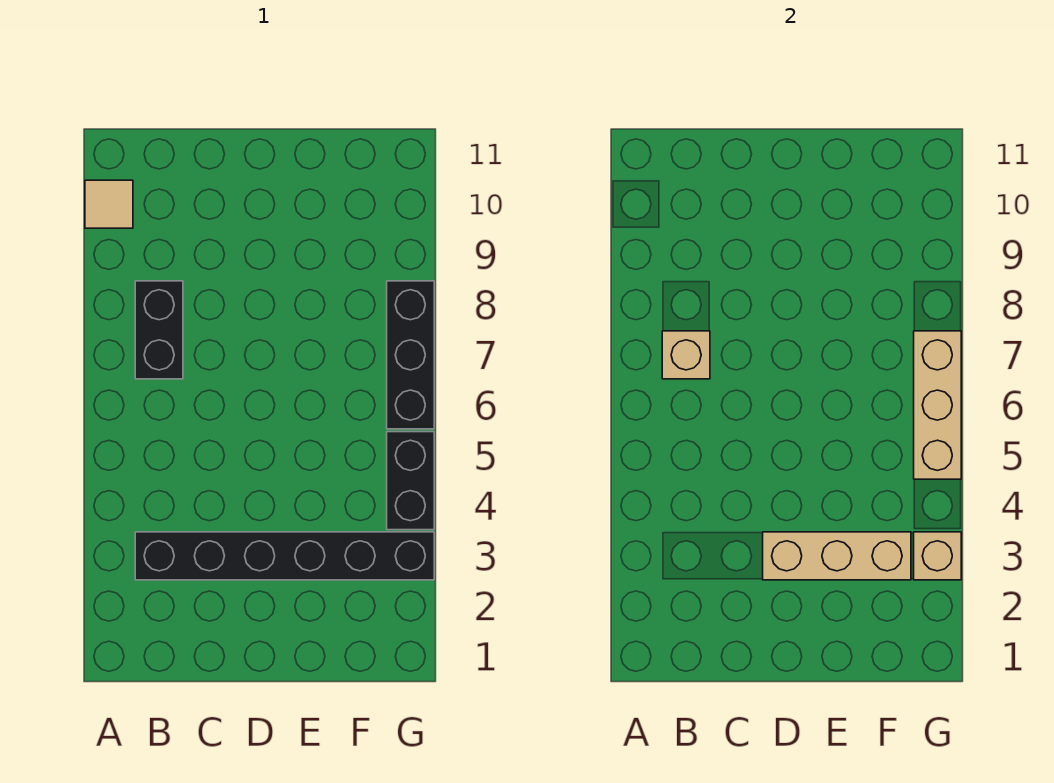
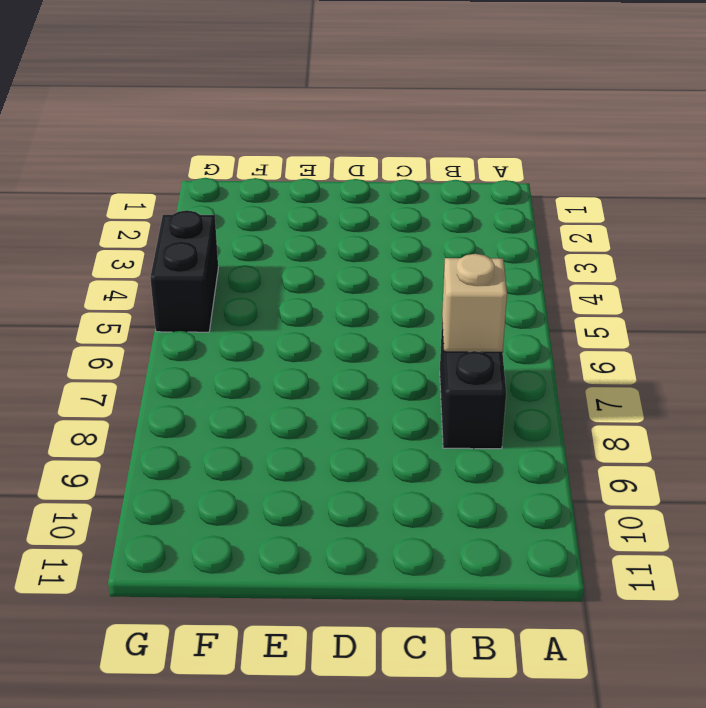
none -> tan tile A10 level 1
none -> black brick B3:G3 level 1

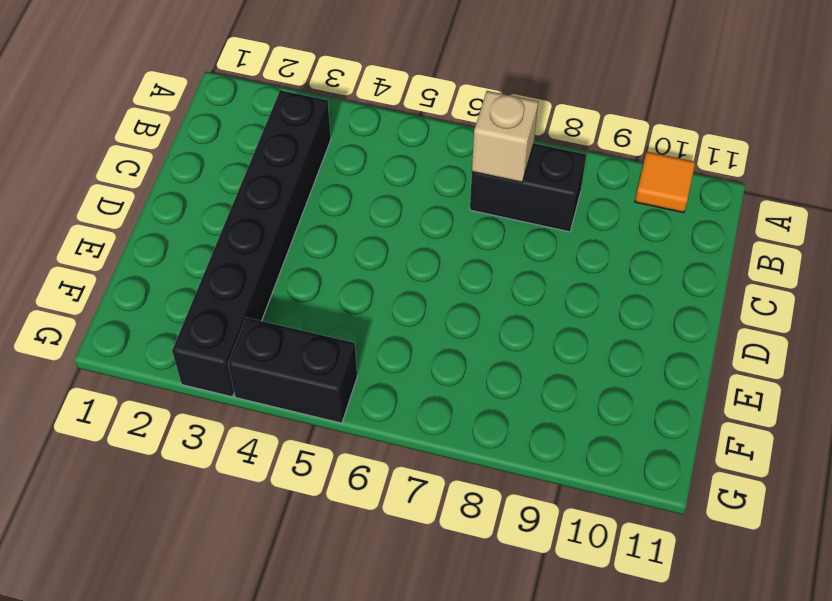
orange tile A10 level 1 -> tan tile A10 level 1
none -> black brick G6:G8 level 1
none -> tan brick D3:F3 level 2

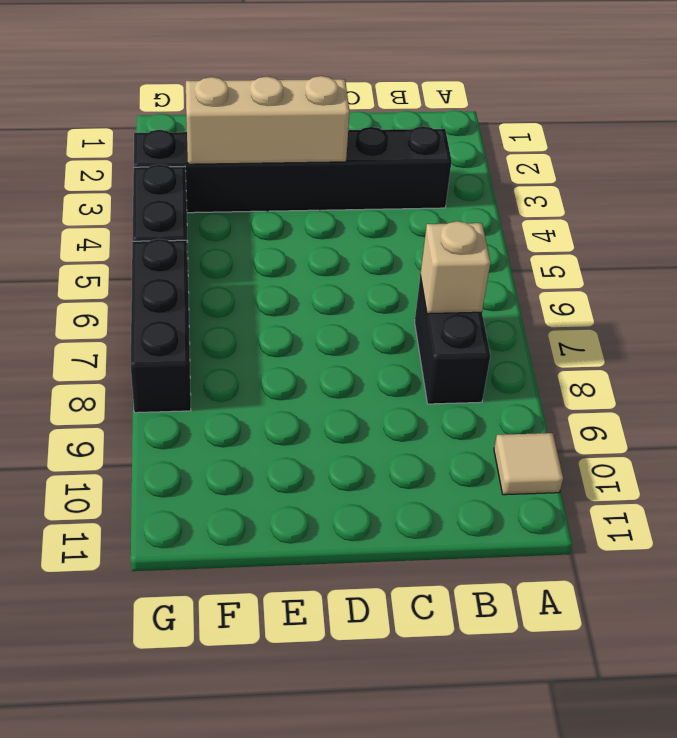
none -> tan brick G3 level 2
none -> tan brick G5:G7 level 2

